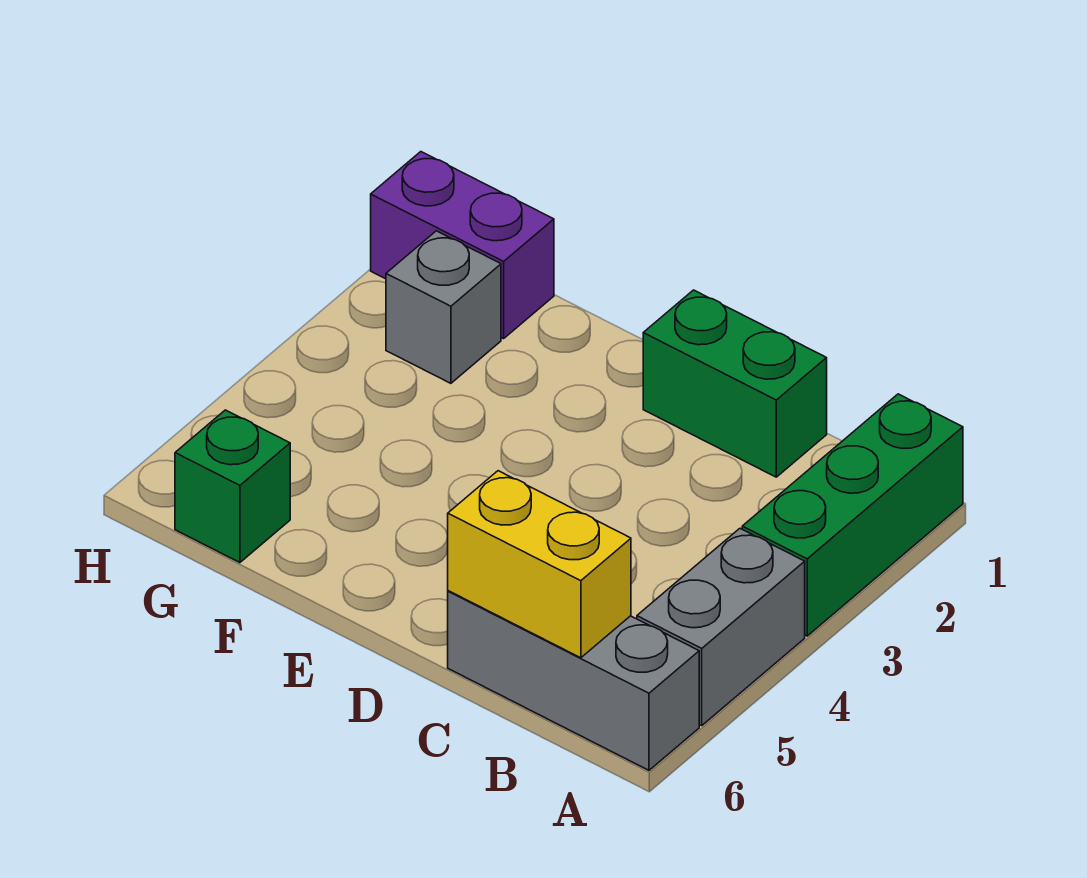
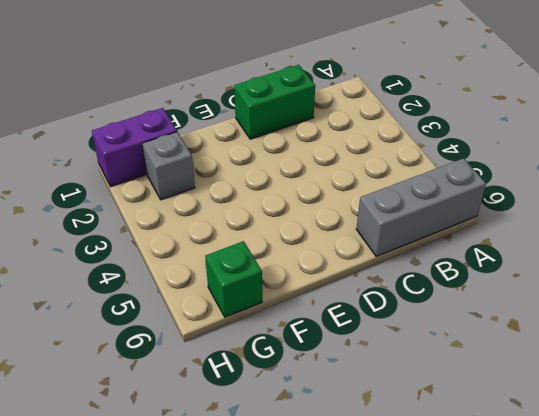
none -> green brick A1:A3 level 1
none -> grey brick A4:A5 level 1

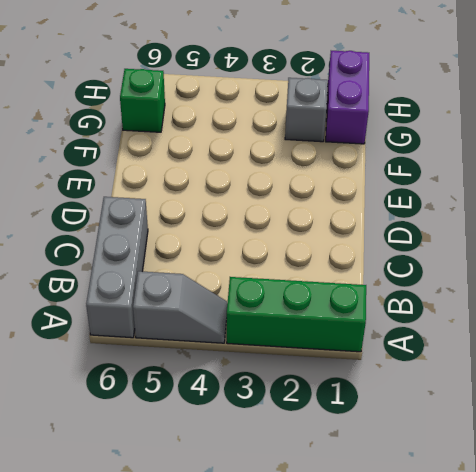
grey slope A4:A5 level 1 top 5 -> grey brick A4:A5 level 1
none -> green brick C1:D1 level 1
none -> yellow brick B6:C6 level 2

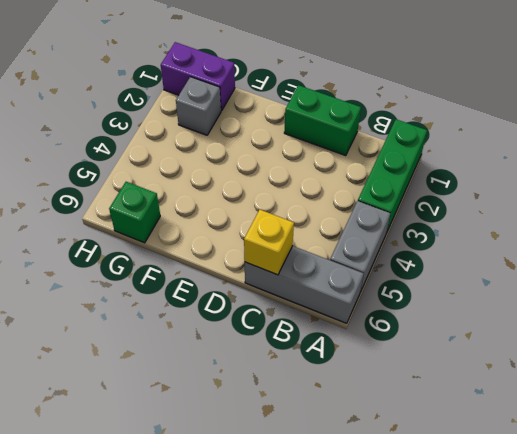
yellow brick C6 level 2 -> yellow brick B6:C6 level 2

